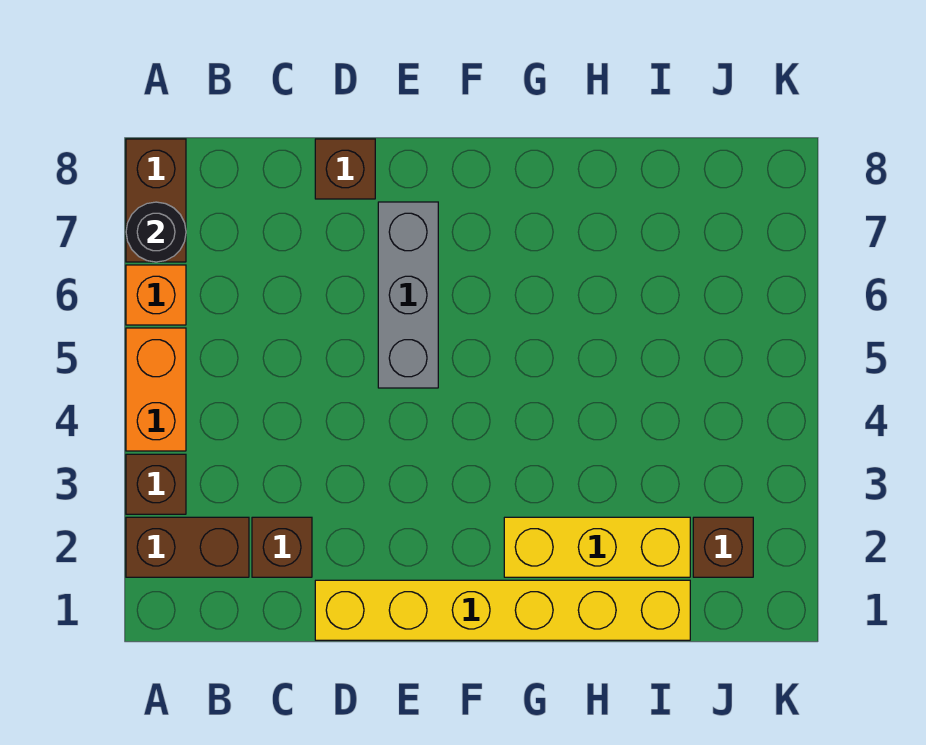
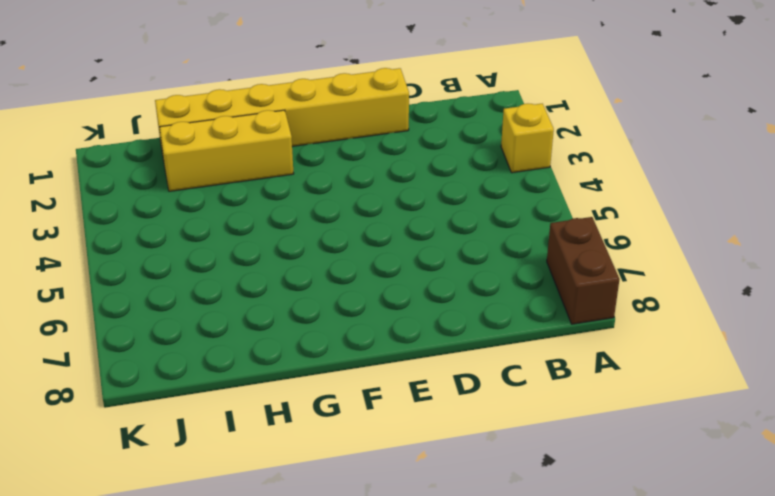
yellow brick A3 level 1 -> brown brick A3 level 1
none -> brown brick A2:B2 level 1
none -> orange brick A4:A5 level 1
none -> orange brick A6 level 1

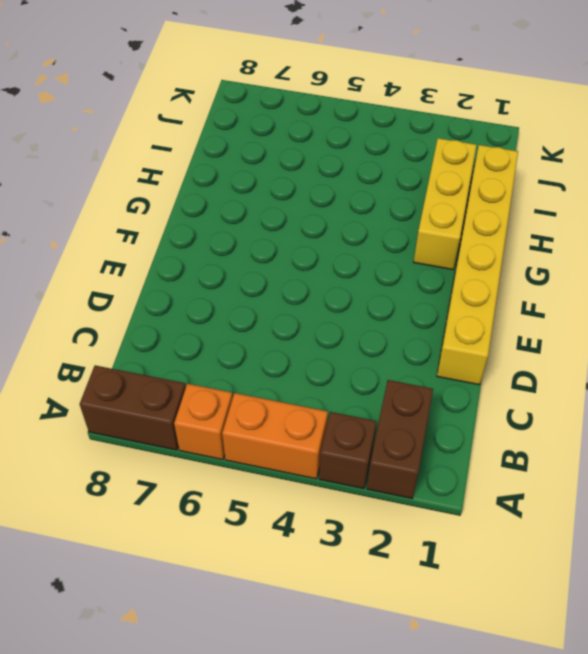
none -> brown brick C2 level 1
none -> brown brick D8 level 1
none -> grey brick E5:E7 level 1

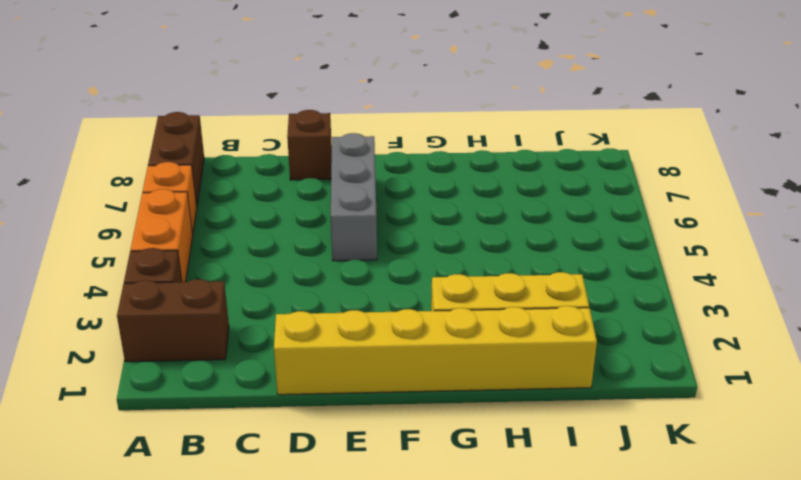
none -> brown brick C2 level 1
none -> brown brick J2 level 1
none -> black round brick A7 level 2

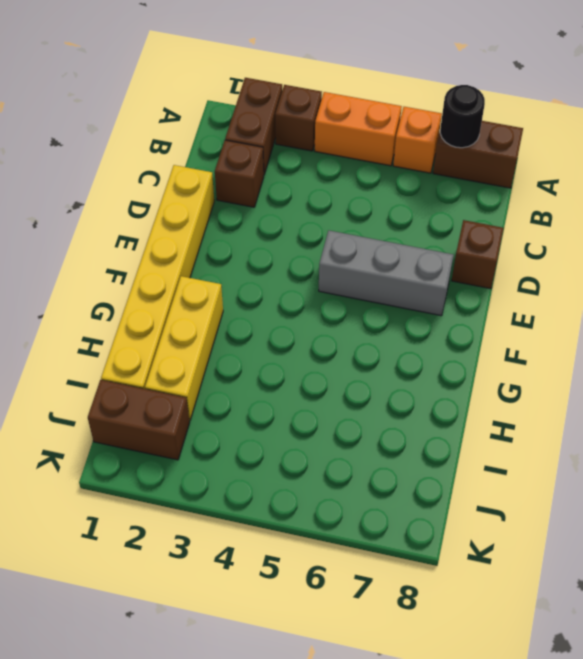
brown brick J1:J2 level 1 -> brown brick J2 level 1

